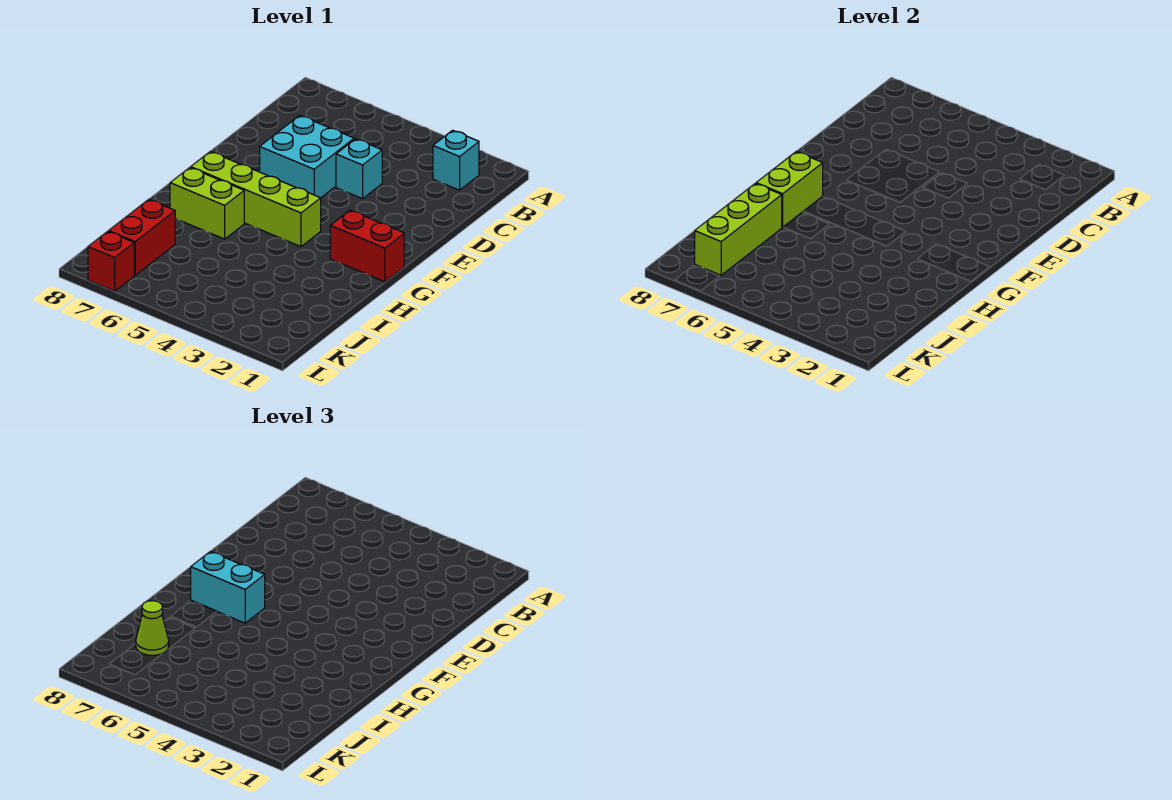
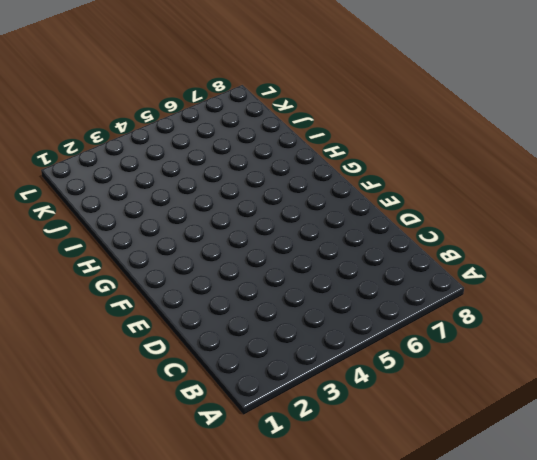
none -> cyan brick B2 level 1
none -> cyan brick D4 level 1
none -> cyan brick D5:E6 level 1

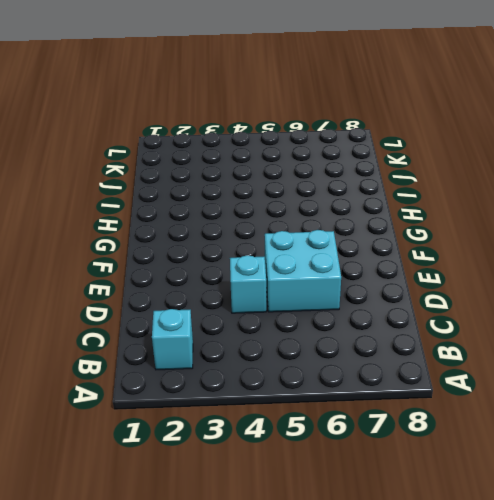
none -> red brick G1:G2 level 1
none -> lime brick G4:G7 level 1
none -> lime brick H6:H7 level 1

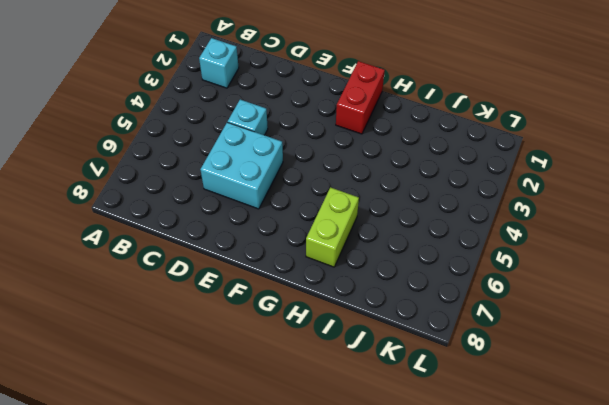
none -> lime brick G4:G7 level 1
none -> red brick J7:K7 level 1
none -> red brick L7 level 1

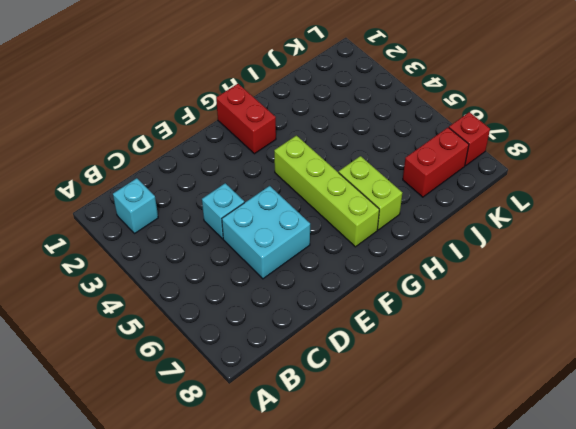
none -> lime brick G7:H7 level 2
none -> lime brick I7:K7 level 2
none -> cyan brick G6:G7 level 3

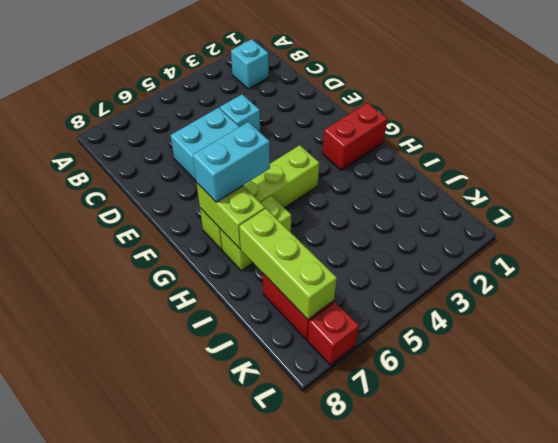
none -> lime cone J7 level 3

